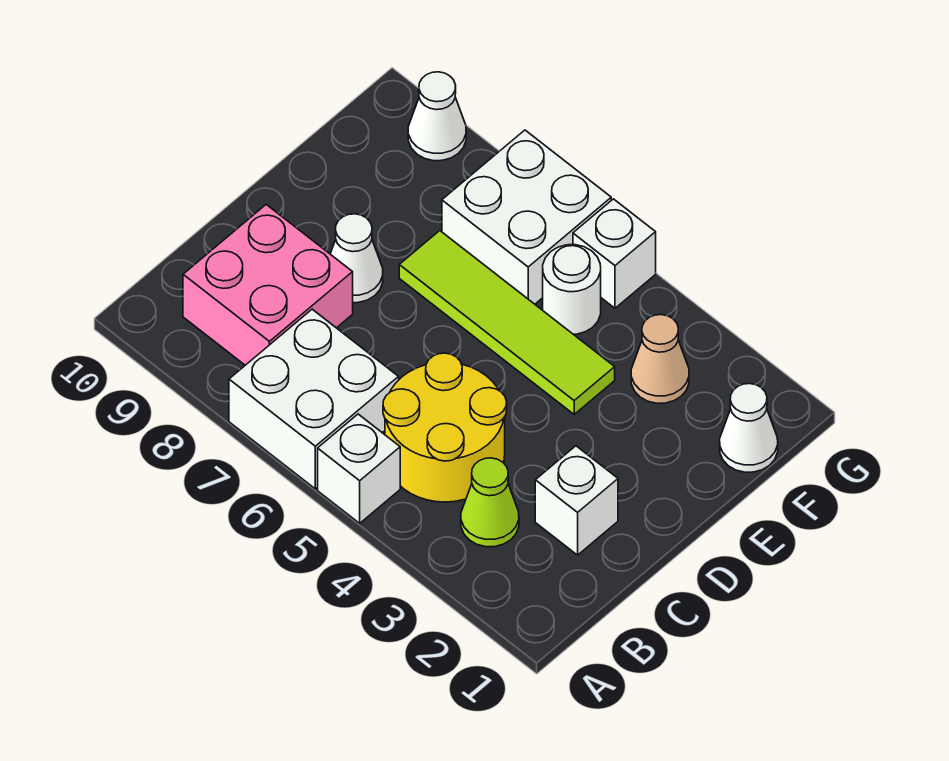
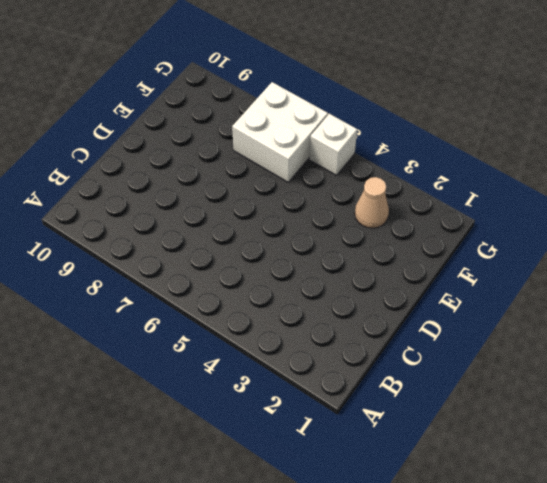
none -> white brick A5 level 1
none -> white brick A6:B7 level 1
none -> lime cone B3 level 1

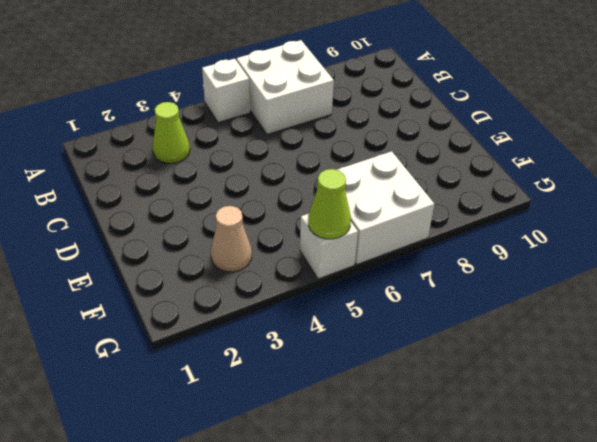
lime cone G5 level 2 -> none
none -> yellow round brick B4:C5 level 1
none -> pink brick B8:C9 level 1
none -> white brick C2 level 1

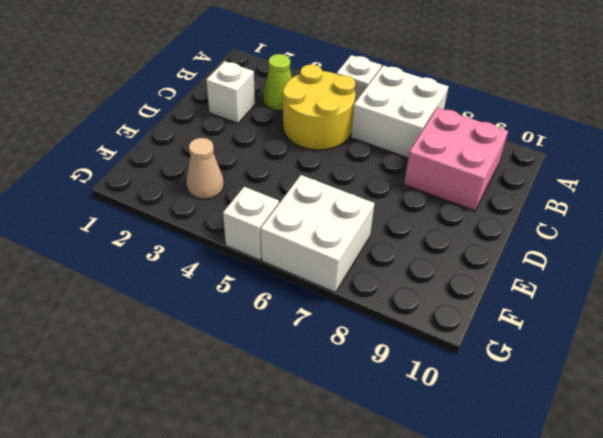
none -> white cone D8 level 1
none -> lime tile E4:E7 level 1
none -> white cone F1 level 1

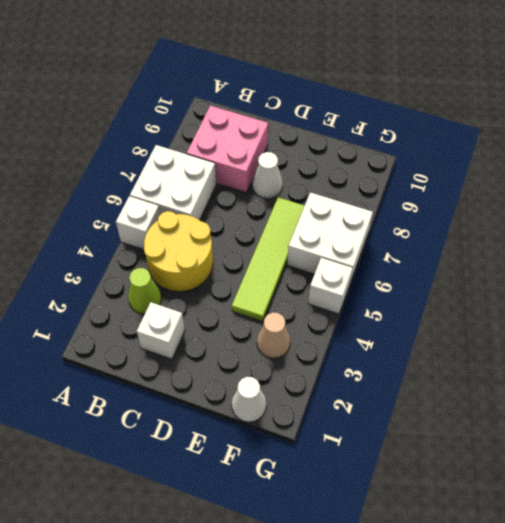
none -> white round brick F5 level 1
none -> white cone G9 level 1

